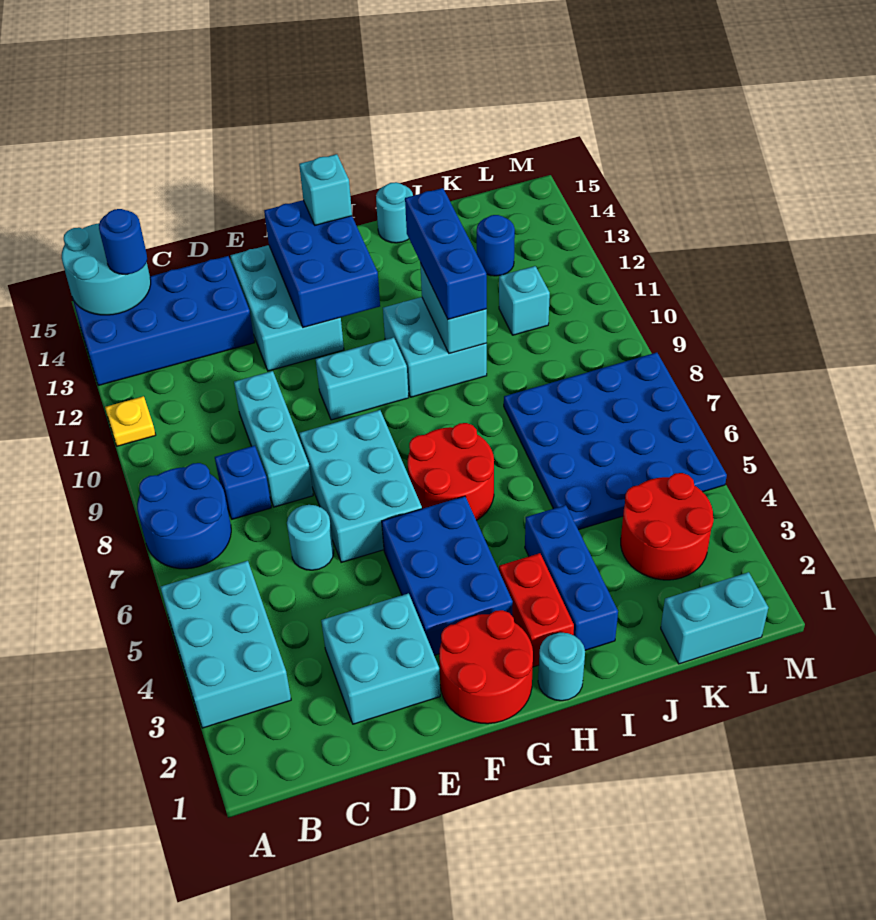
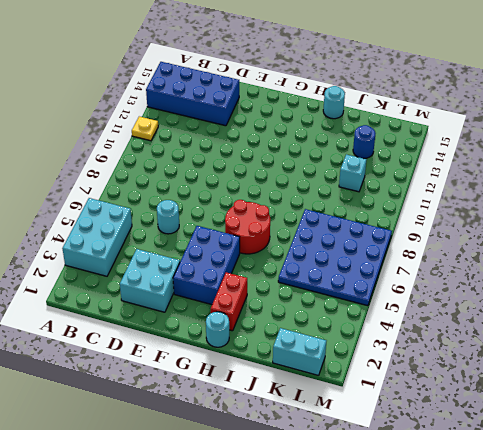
none -> blue round brick A7:B8 level 1
none -> blue brick C8 level 1
none -> cyan brick D8:D10 level 1
none -> cyan brick E6:F8 level 1

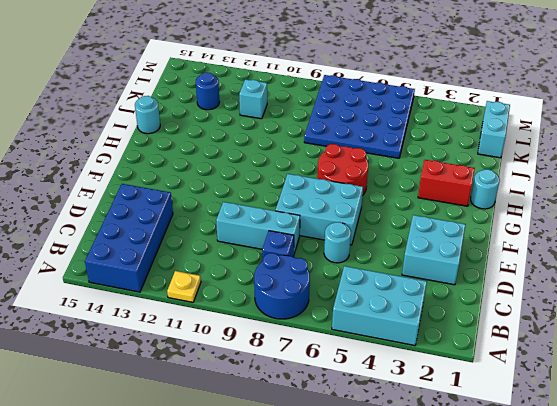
none -> cyan brick E12:F14 level 1
none -> red round brick F1:G2 level 1
none -> blue brick F3:G5 level 1
none -> cyan brick F10:G10 level 1

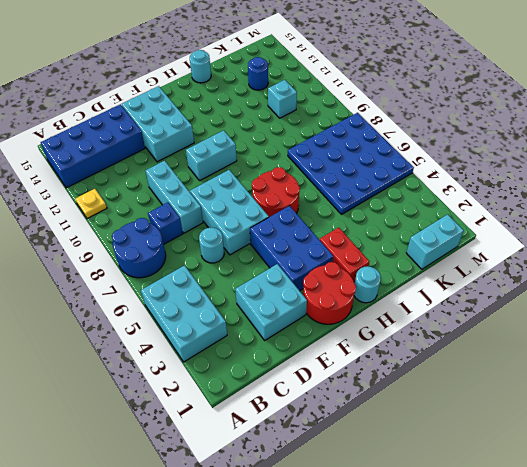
none -> cyan brick H10:I11 level 1
none -> blue brick I2:I4 level 1
none -> red round brick K3:L4 level 1
none -> cyan round brick A14:B15 level 2

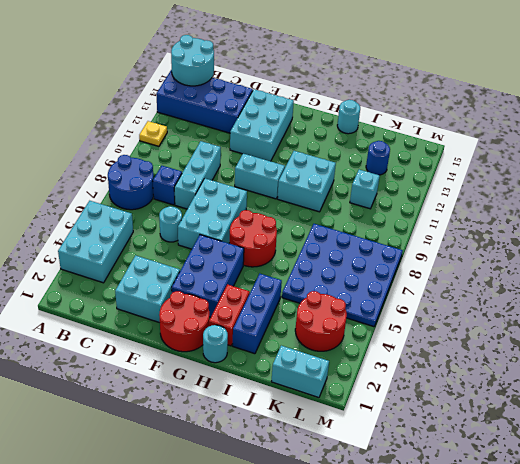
none -> blue brick F12:G14 level 2
none -> cyan brick I10:I11 level 2
none -> blue round brick B14 level 3
none -> cyan brick G14 level 3

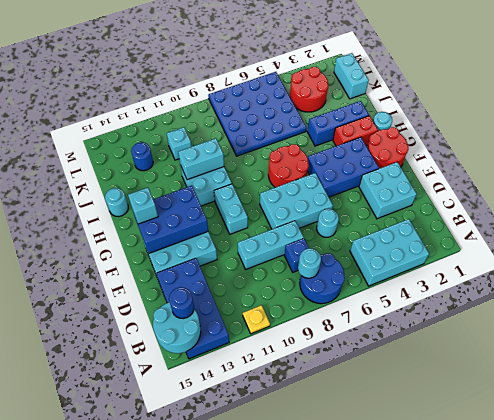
cyan round brick B8 level 2 -> none
none -> blue brick I10:I12 level 3

